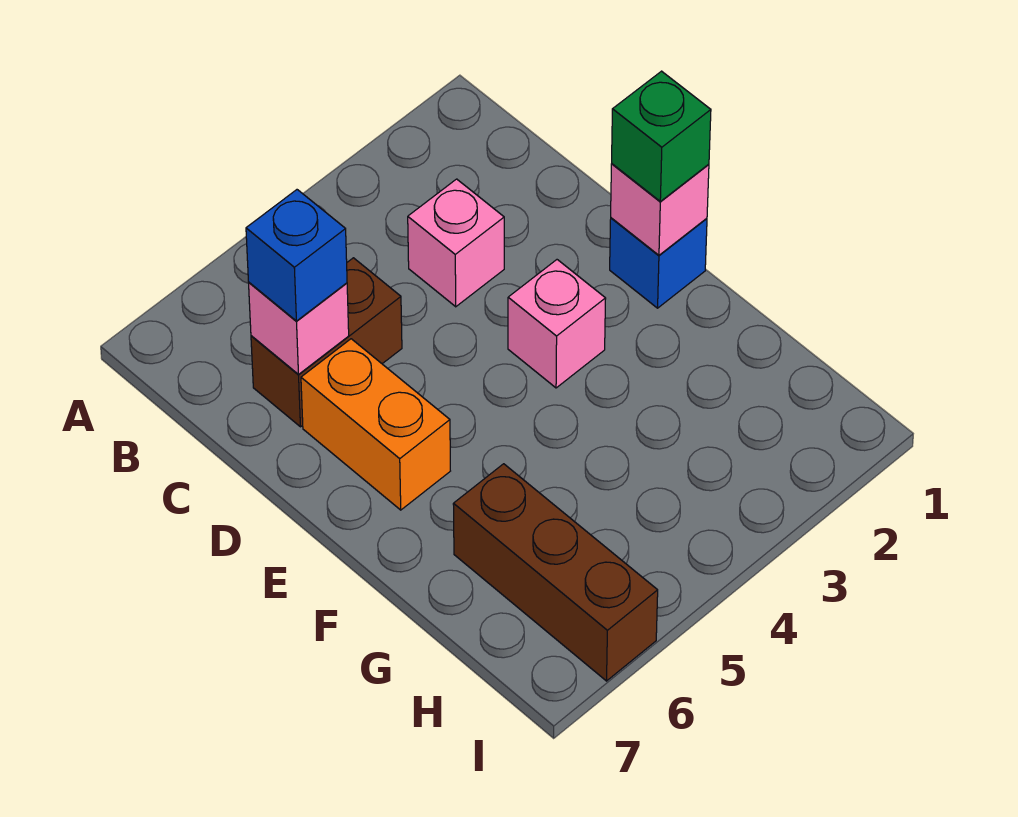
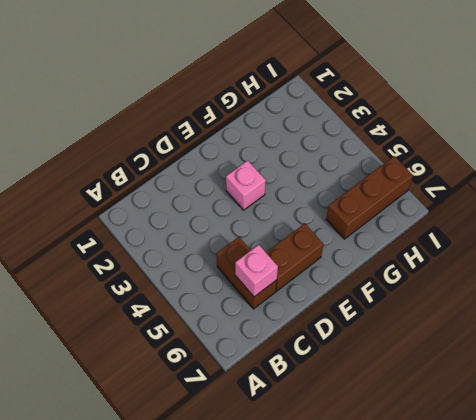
brown brick D6:E6 level 1 -> orange brick D6:E6 level 1
none -> pink brick C3 level 1
none -> blue brick E1 level 1

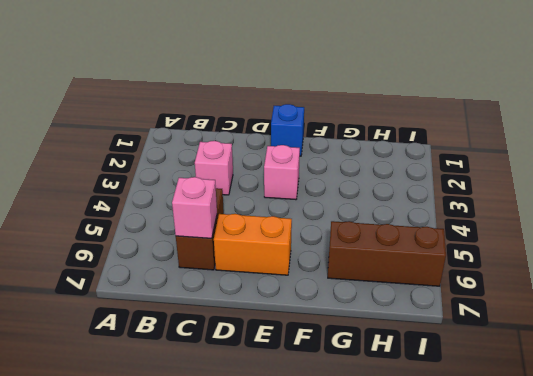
none -> pink brick E1 level 2
none -> blue brick C6 level 3

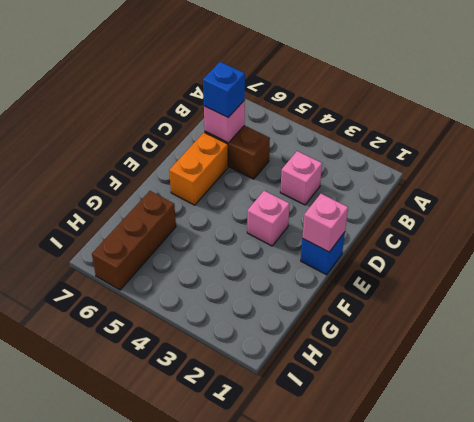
none -> green brick E1 level 3

